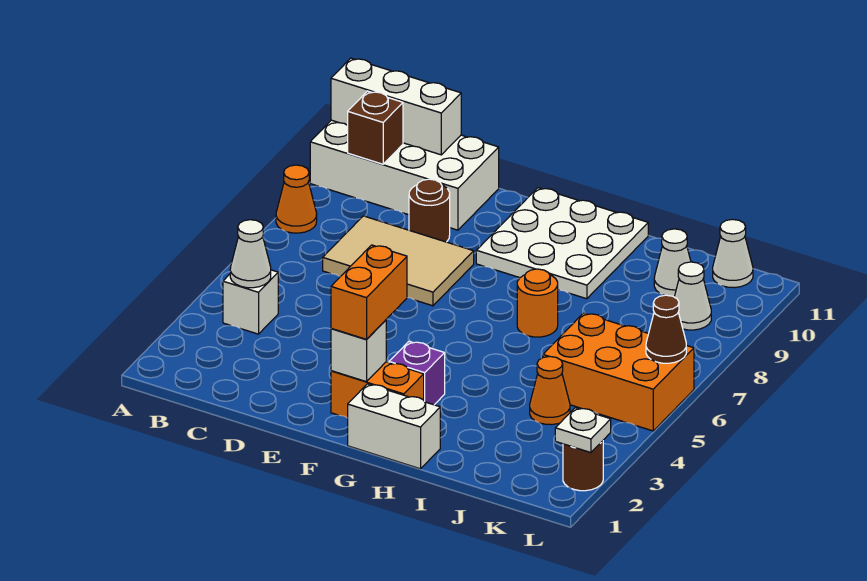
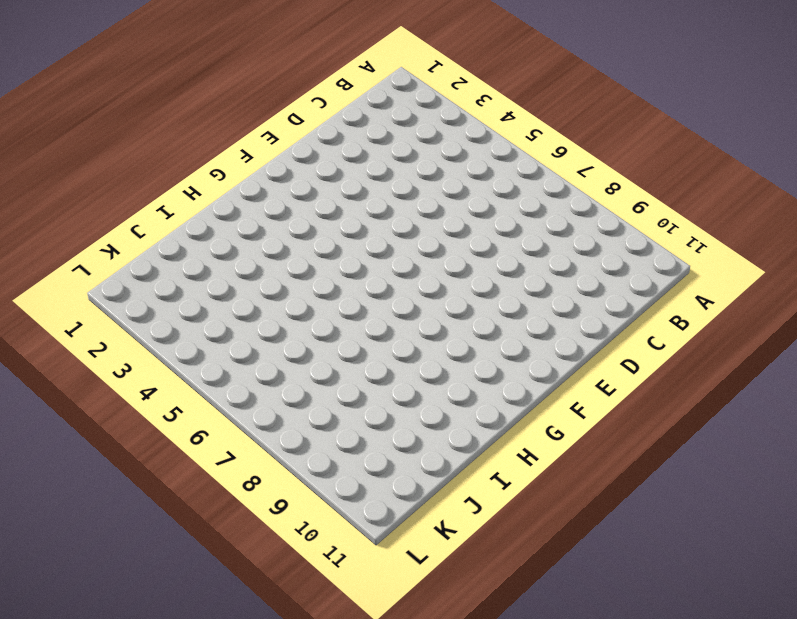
none -> orange cone A8 level 1
none -> white brick A10:D11 level 1
none -> white brick B4 level 1

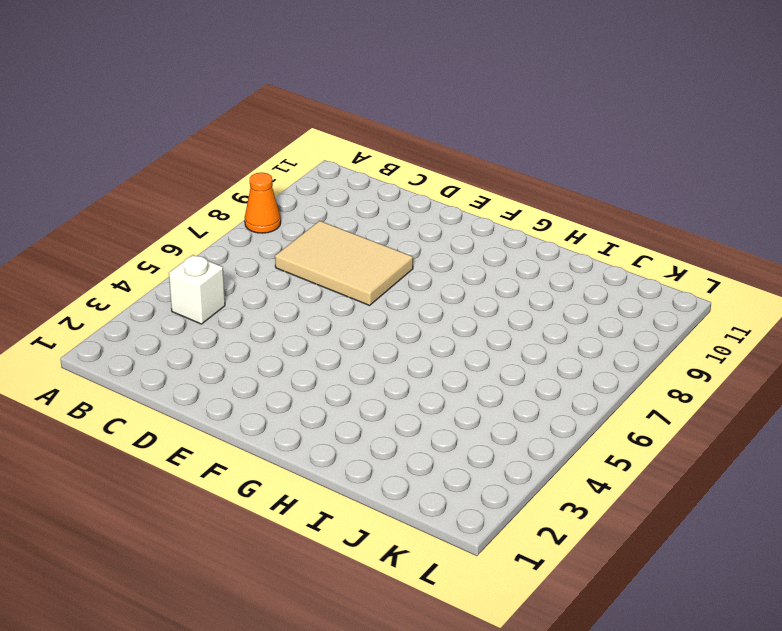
none -> white brick A10:D11 level 1
none -> brown round brick D9 level 1
none -> orange brick F2:G2 level 1

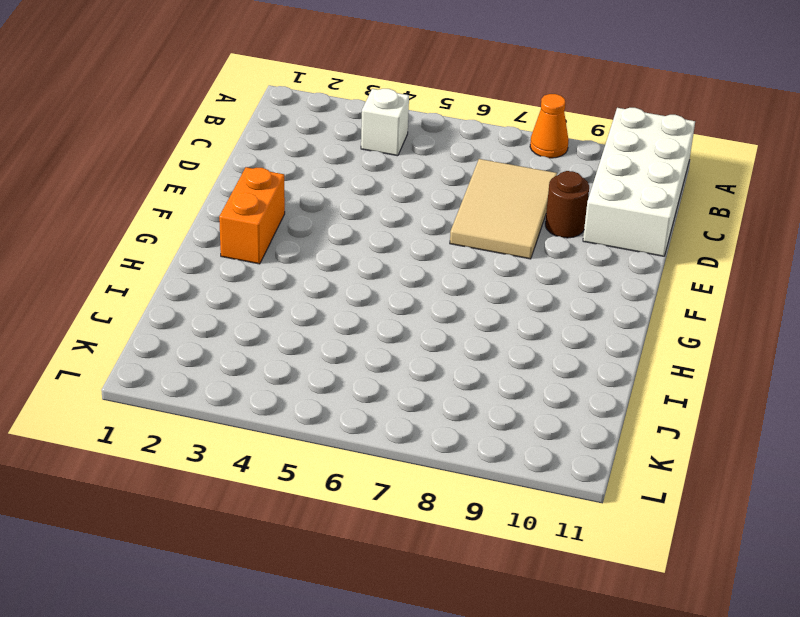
none -> white plate F9:H11 level 1
none -> white brick G1:H1 level 1
none -> purple brick G3 level 1

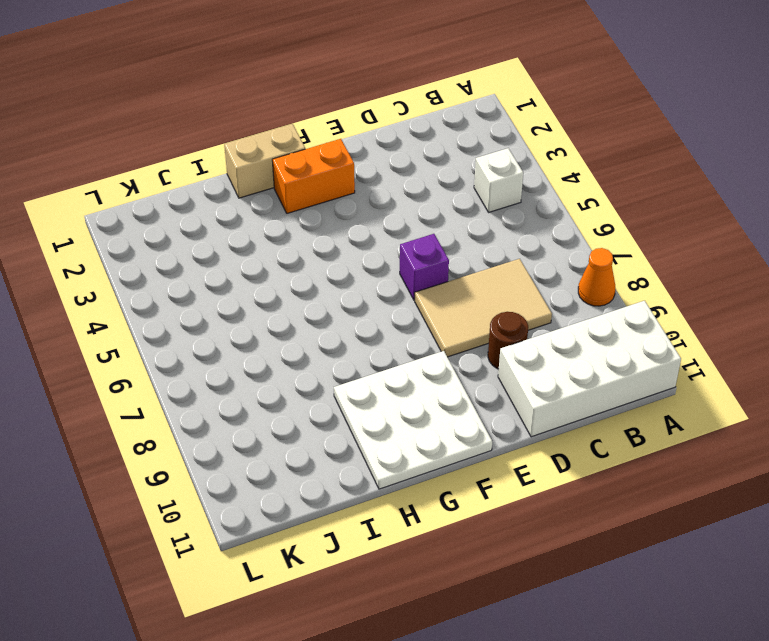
purple brick E6 level 1 -> purple brick G3 level 1
tan brick G1:H1 level 1 -> white brick G1:H1 level 1
none -> orange round brick H7 level 1
none -> orange cone J4 level 1
none -> orange brick J5:L6 level 1

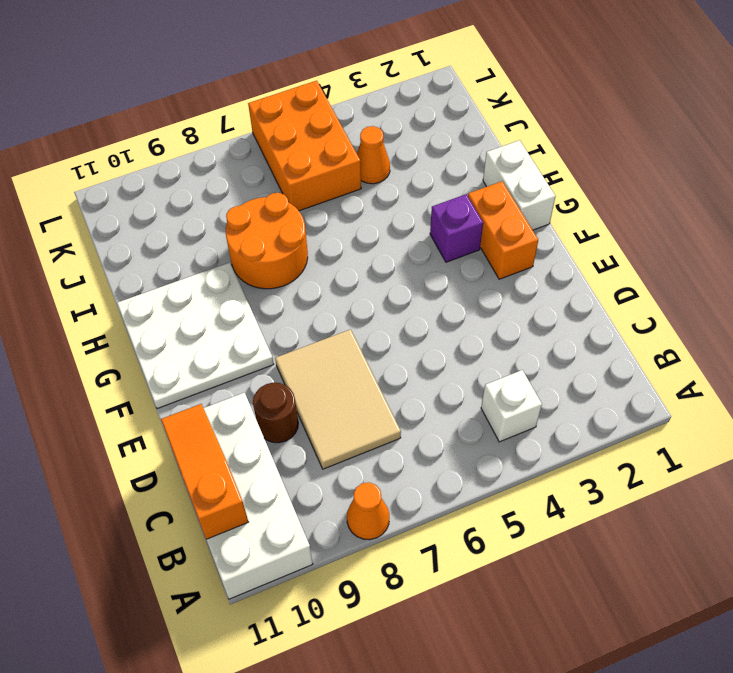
orange slope B11:D11 level 2 top B -> white brick A11:C11 level 2
orange round brick H7:I8 level 1 -> orange round brick H7 level 1
none -> white cone J10 level 1
none -> white cone K9 level 1
none -> white cone K11 level 1

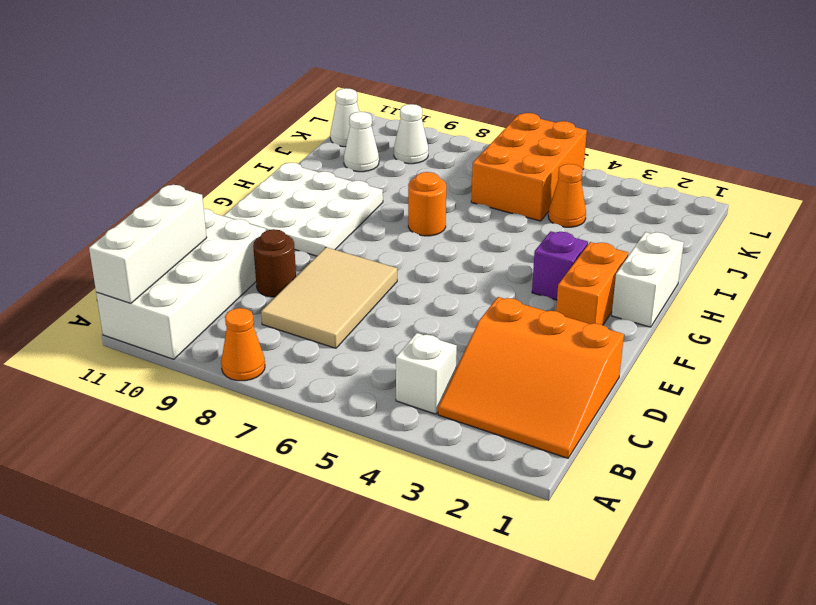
orange slope B1:D3 level 1 top D -> none
none -> brown round brick L2 level 1
none -> white cone B4 level 2
none -> brown brick B10 level 2

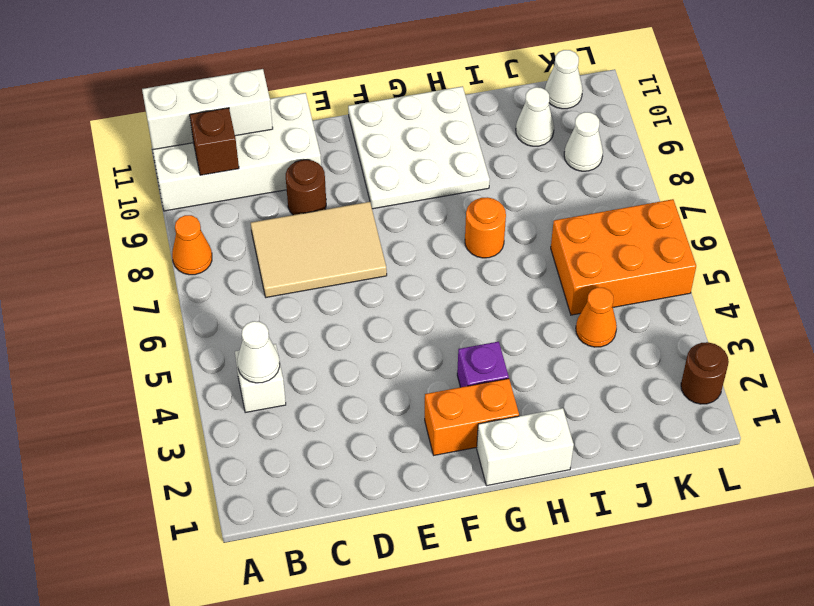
none -> white brick F2 level 2
none -> white plate L2 level 2
none -> brown cone L6 level 2

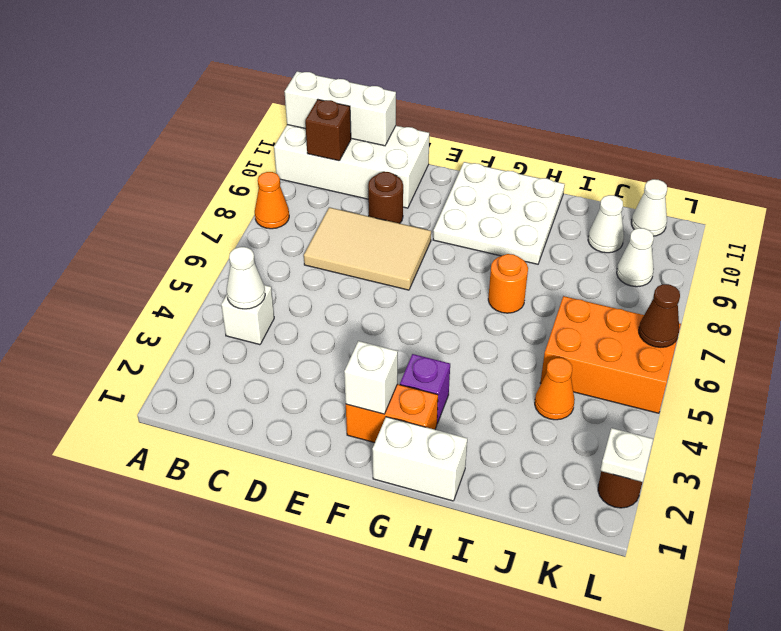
none -> orange brick F2:F3 level 3

